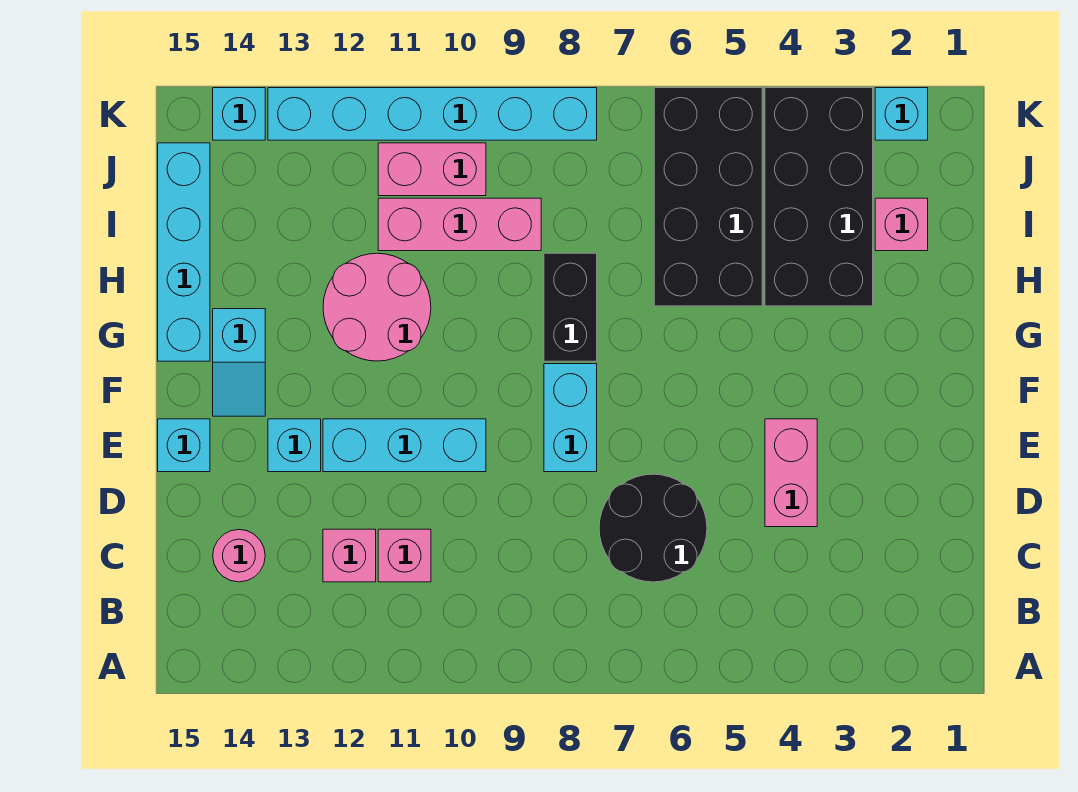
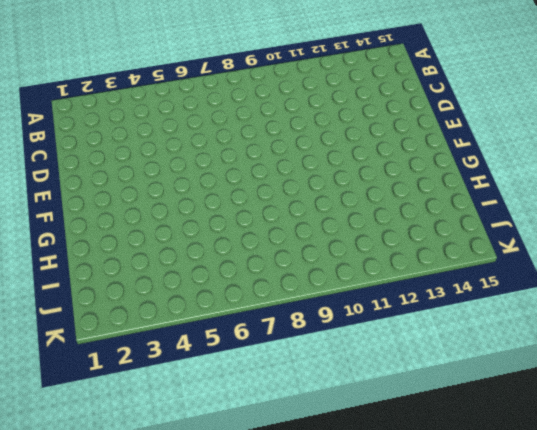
none -> black round brick C6:D7 level 1
none -> pink brick C11 level 1
none -> pink brick C12 level 1

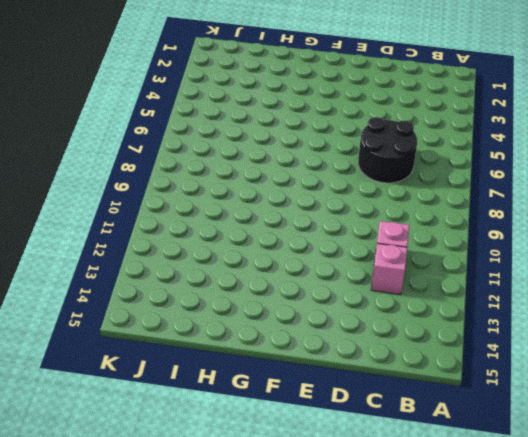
none -> pink round brick C14 level 1
none -> pink brick D4:E4 level 1
none -> cyan brick E8:F8 level 1

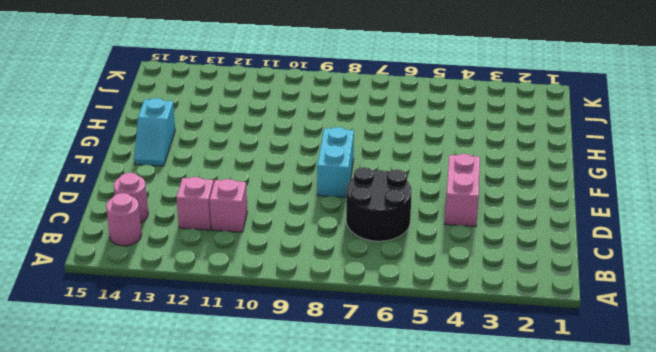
pink round brick B14 level 1 -> none
none -> cyan brick E10:E12 level 1
none -> cyan brick E13 level 1
none -> cyan brick E15 level 1

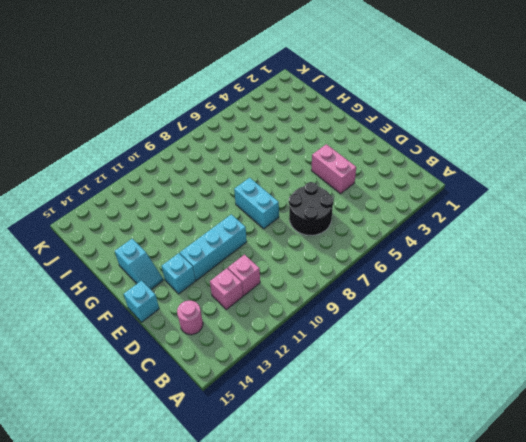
none -> black brick G8:H8 level 1
none -> pink round brick G11:H12 level 1
none -> cyan brick G15:J15 level 1

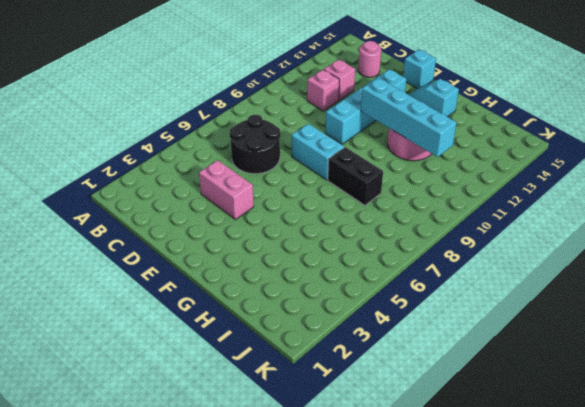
cyan brick F11:I11 level 2 -> cyan brick G15:J15 level 1
none -> black brick H3:K4 level 1
none -> black brick H5:K6 level 1
none -> pink brick I2 level 1

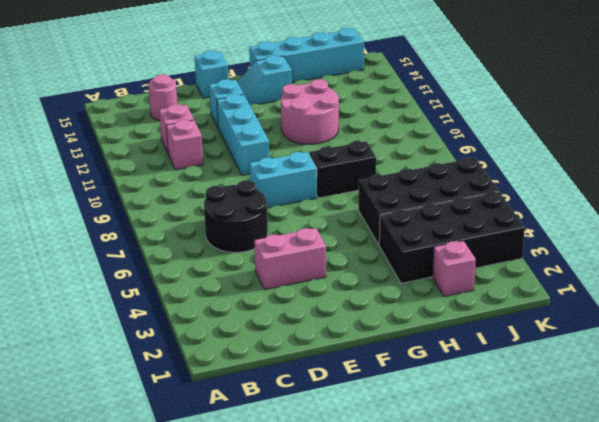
none -> pink brick I9:I11 level 1
none -> pink brick J10:J11 level 1
none -> cyan brick K2 level 1

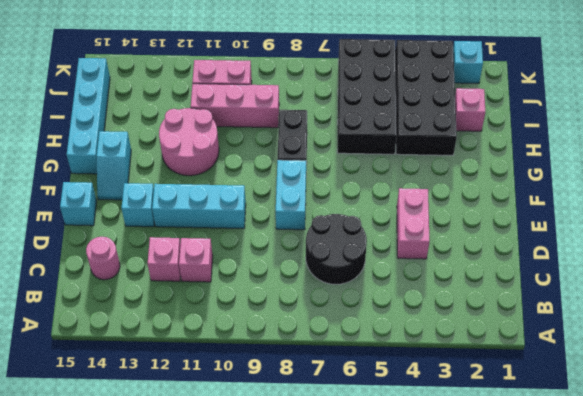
none -> cyan brick K8:K13 level 1
none -> cyan brick K14 level 1

